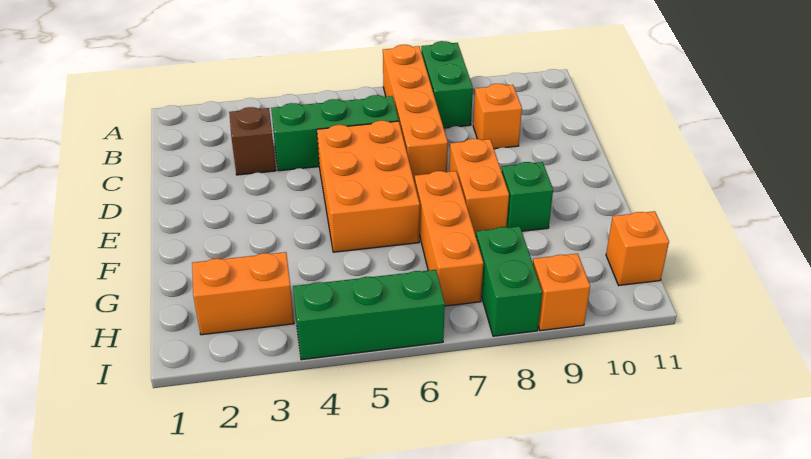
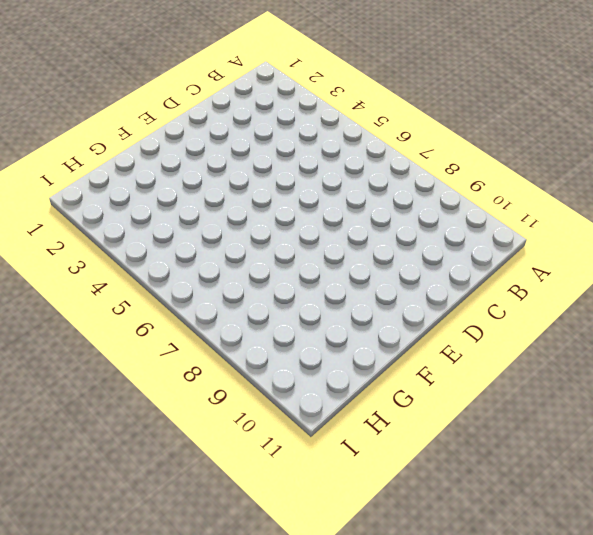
none -> orange brick A7:D7 level 1
none -> green brick A8:B8 level 1
none -> brown brick C3 level 1

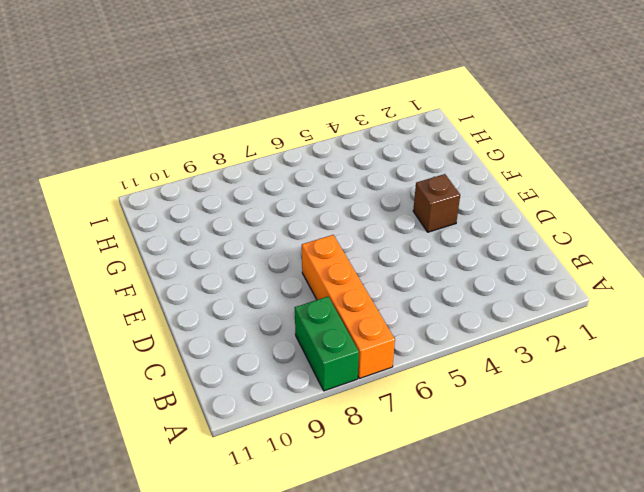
brown brick E3 level 1 -> brown brick C3 level 1
none -> green brick C4:C6 level 1
none -> orange brick C9 level 1
none -> orange brick D5:F6 level 1

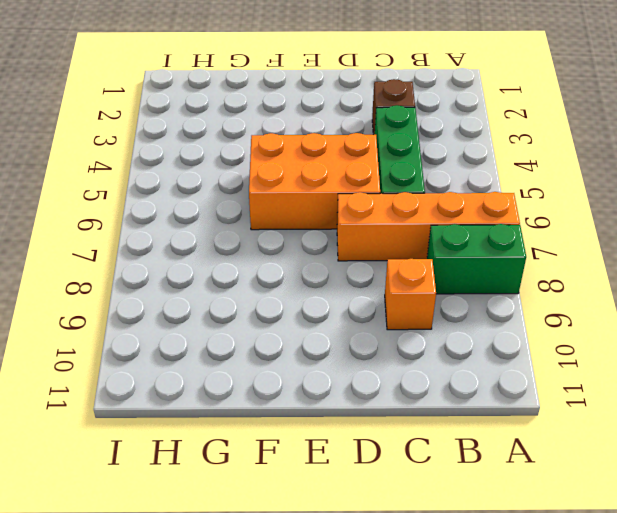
none -> orange brick E8:F8 level 1
none -> orange brick F7:H7 level 1
none -> green brick F9 level 1

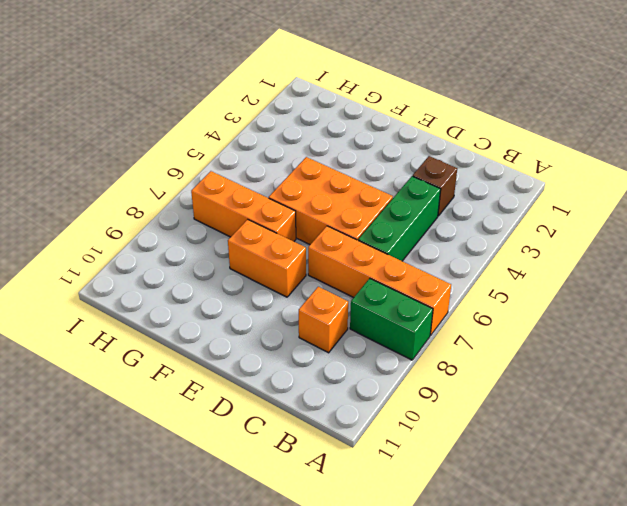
none -> green brick F9 level 1
none -> orange brick H2:H3 level 1
none -> green brick H8:I8 level 1

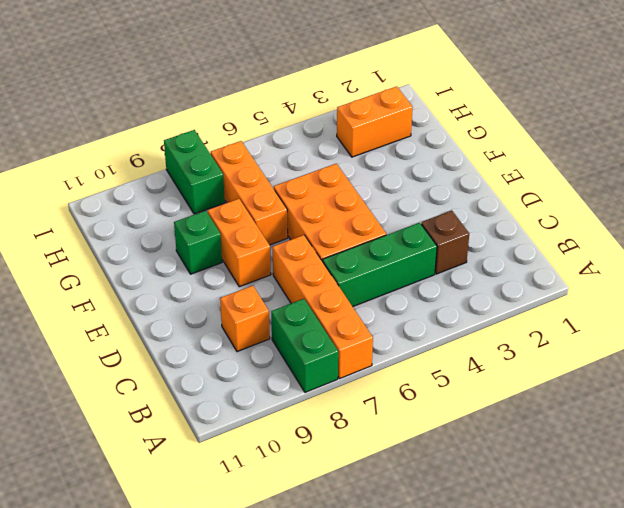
none -> orange brick H11 level 1
none -> green brick I4:I6 level 1
none -> orange brick I9 level 1

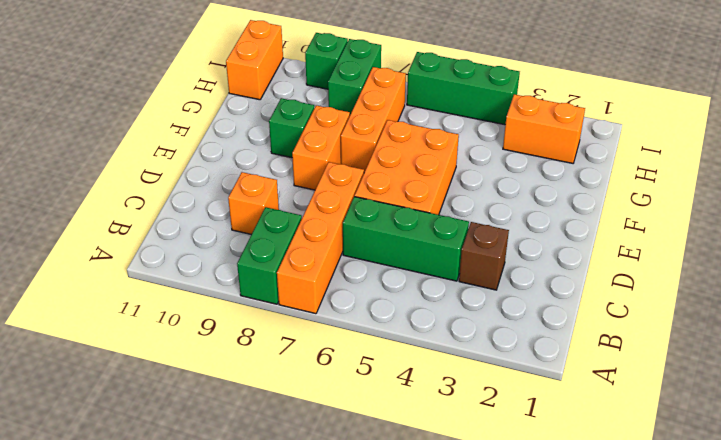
orange brick H11:I11 level 1 -> orange brick H11 level 1
green brick I9 level 1 -> orange brick I9 level 1

